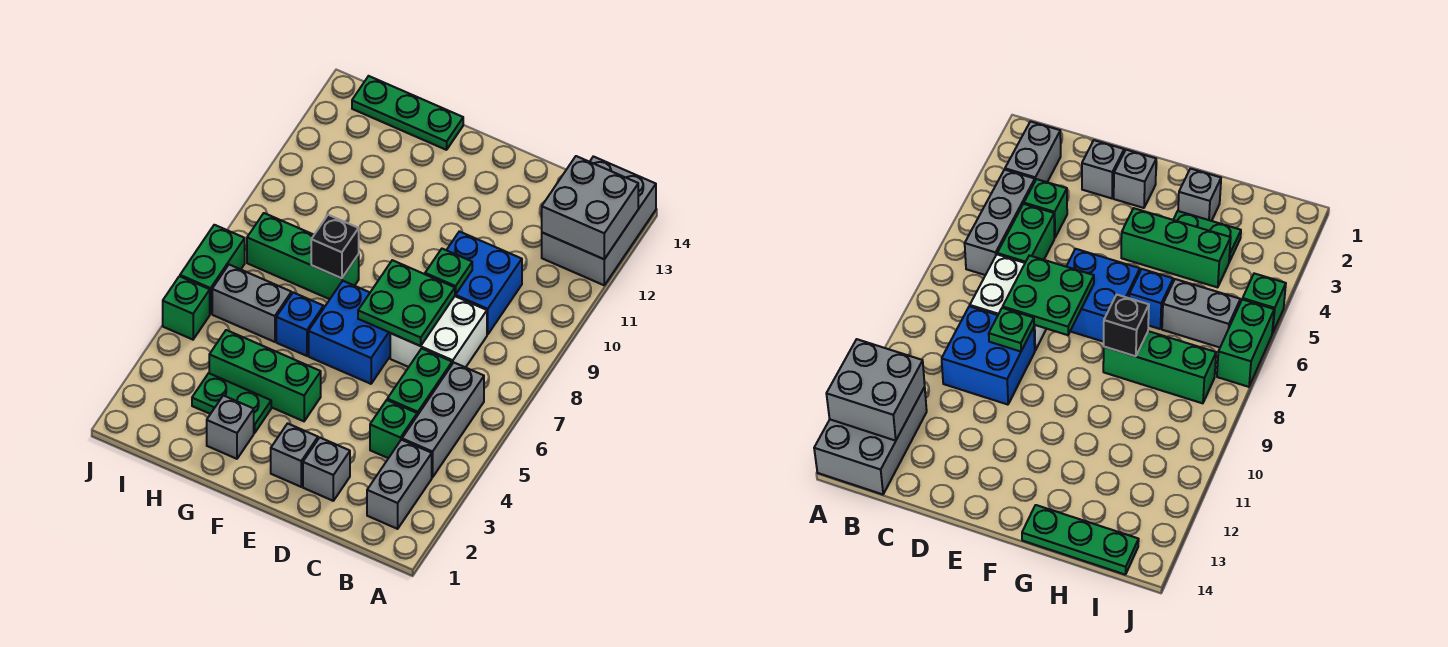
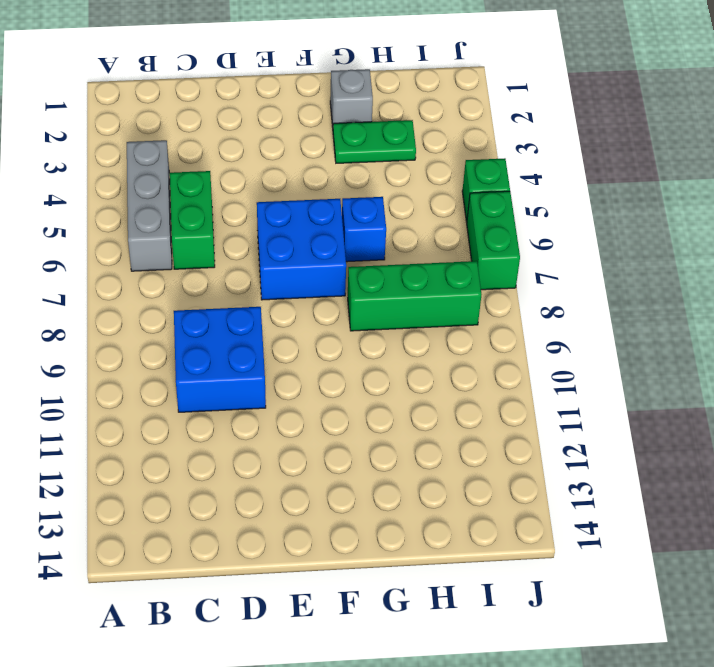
none -> grey brick A12:B14 level 1
none -> grey brick B2:B3 level 1
none -> green brick C4 level 1

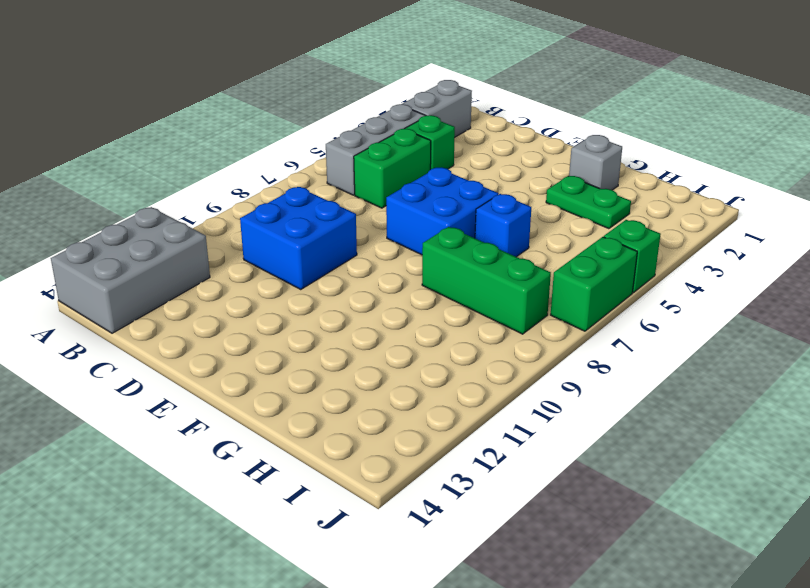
none -> white brick C7:D8 level 1
none -> grey brick D2 level 1
none -> grey brick E2 level 1

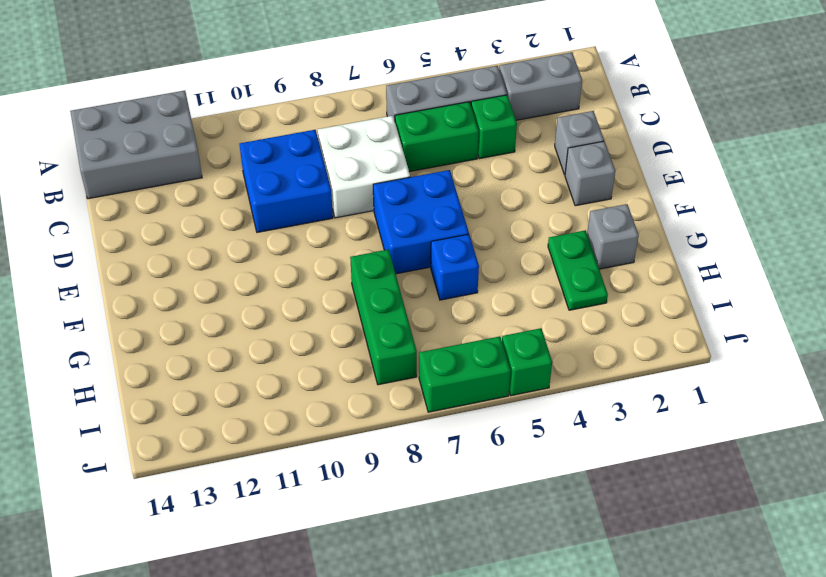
none -> green brick F4:H4 level 1
none -> green plate G14:I14 level 1
none -> grey brick H6:I6 level 1

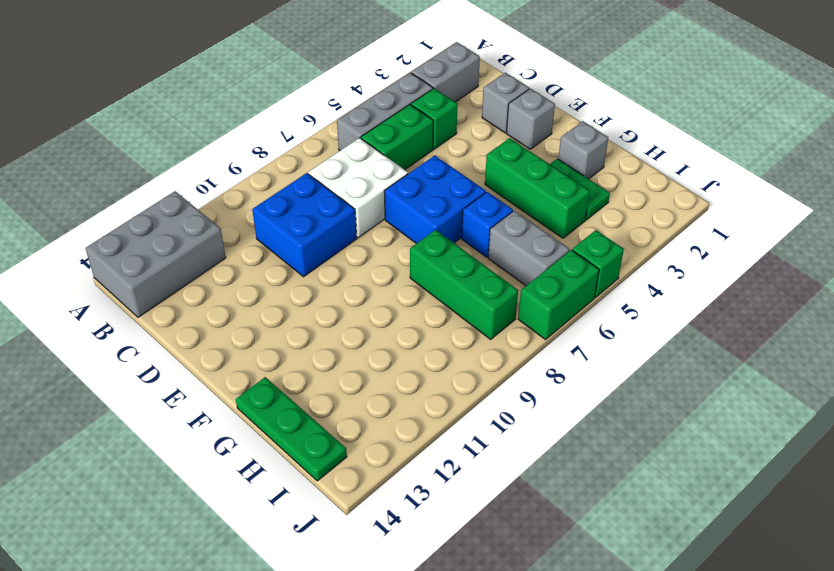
none -> grey brick A12:B13 level 2
none -> green plate D7:E8 level 2
none -> green plate D9 level 2

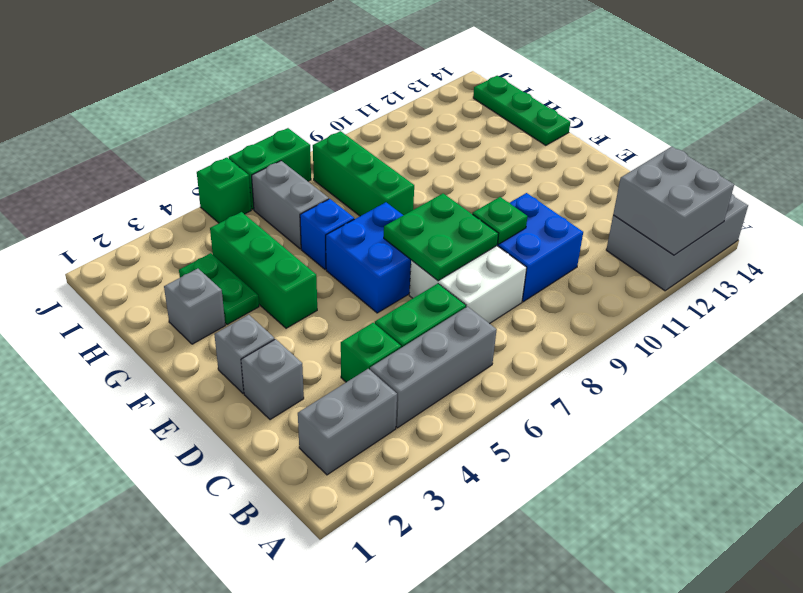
none -> black brick G8 level 2

